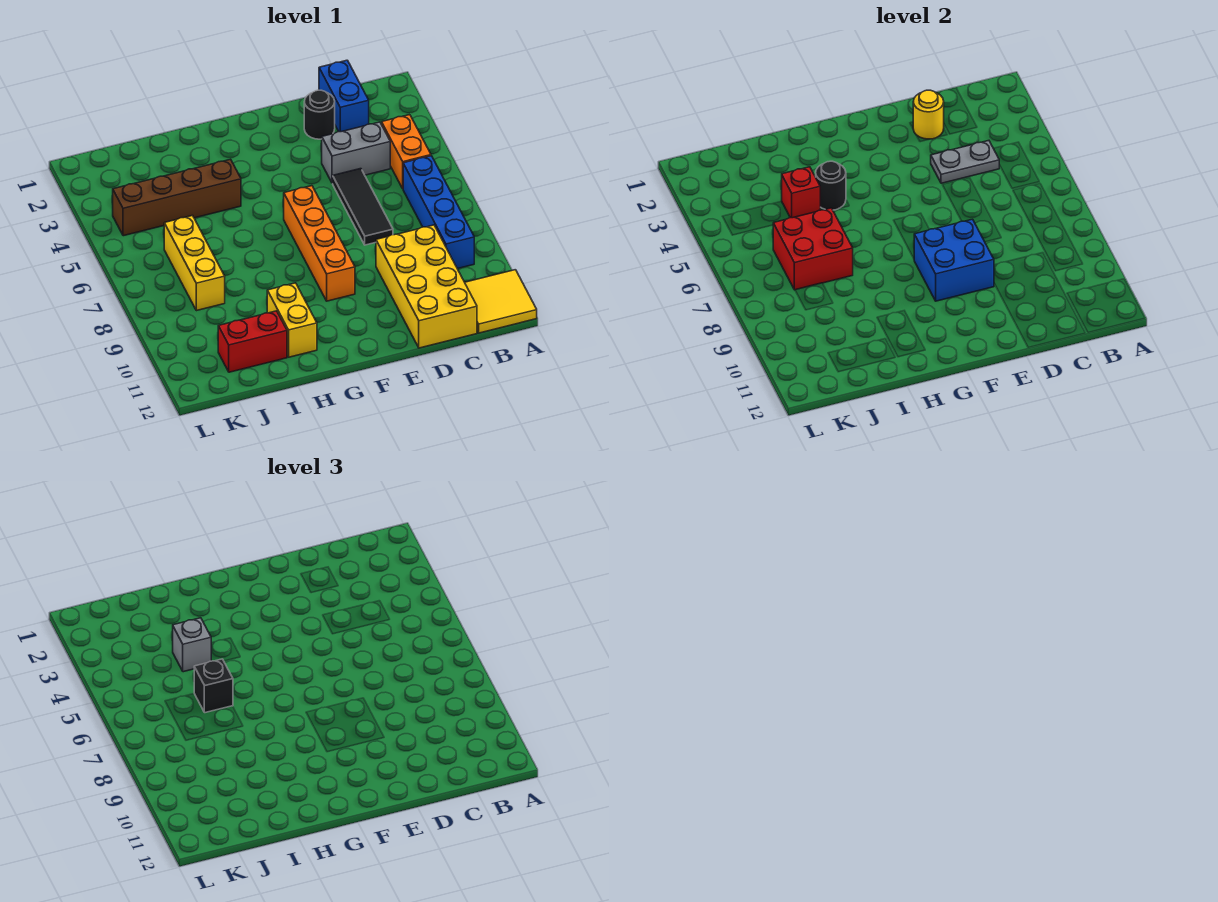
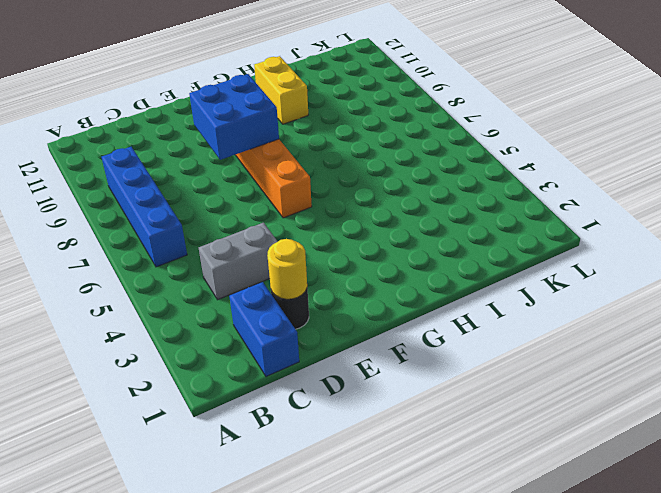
none -> yellow tile A11:B12 level 1
none -> orange brick B4:B5 level 1
none -> yellow brick C9:D12 level 1

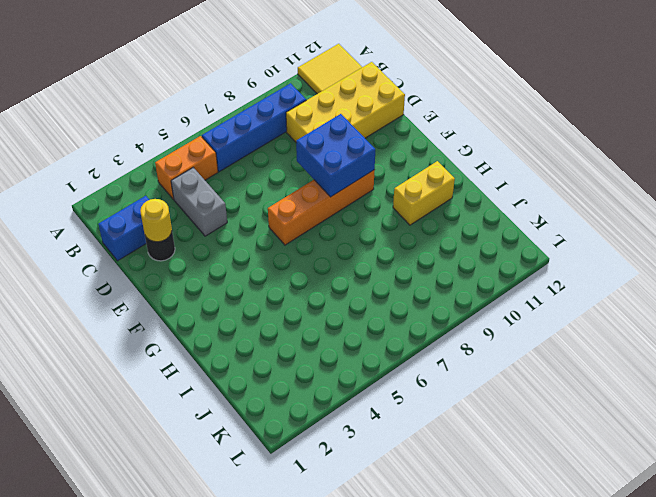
none -> black tile D5:D7 level 1
none -> brown brick H4:K4 level 1
none -> red brick I11:J11 level 1

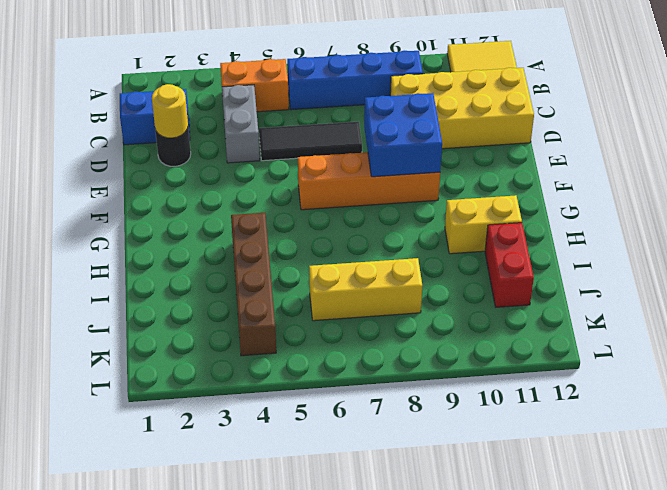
none -> grey plate C4:D4 level 2
none -> black round brick H4 level 2
none -> red brick I4 level 2

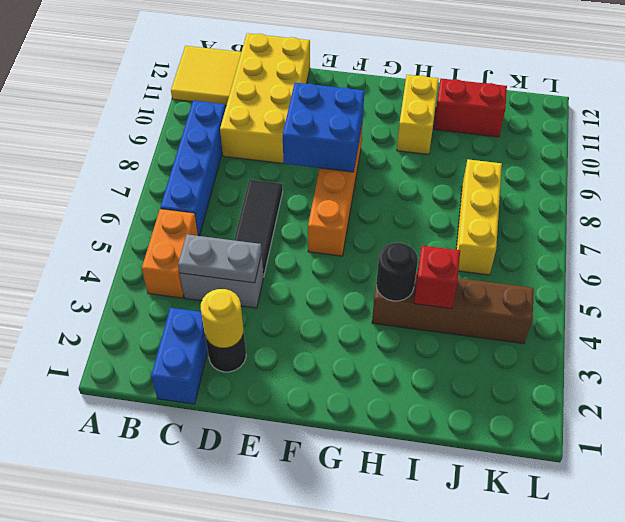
none -> red brick I6:J7 level 2
none -> grey brick I4 level 3
none -> black brick I6 level 3

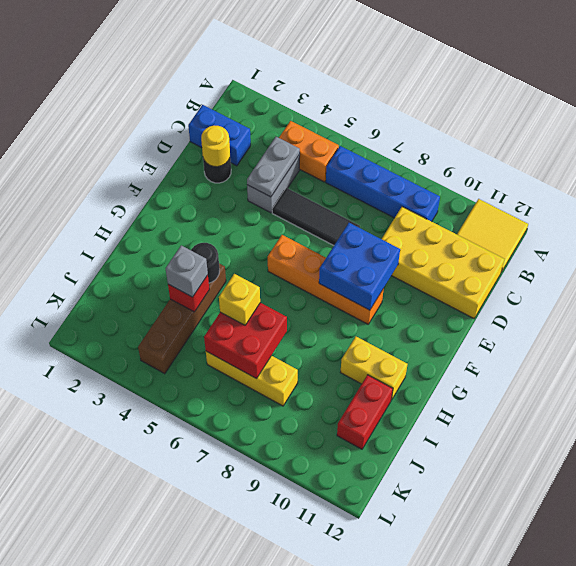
yellow brick I6 level 3 -> black brick I6 level 3

